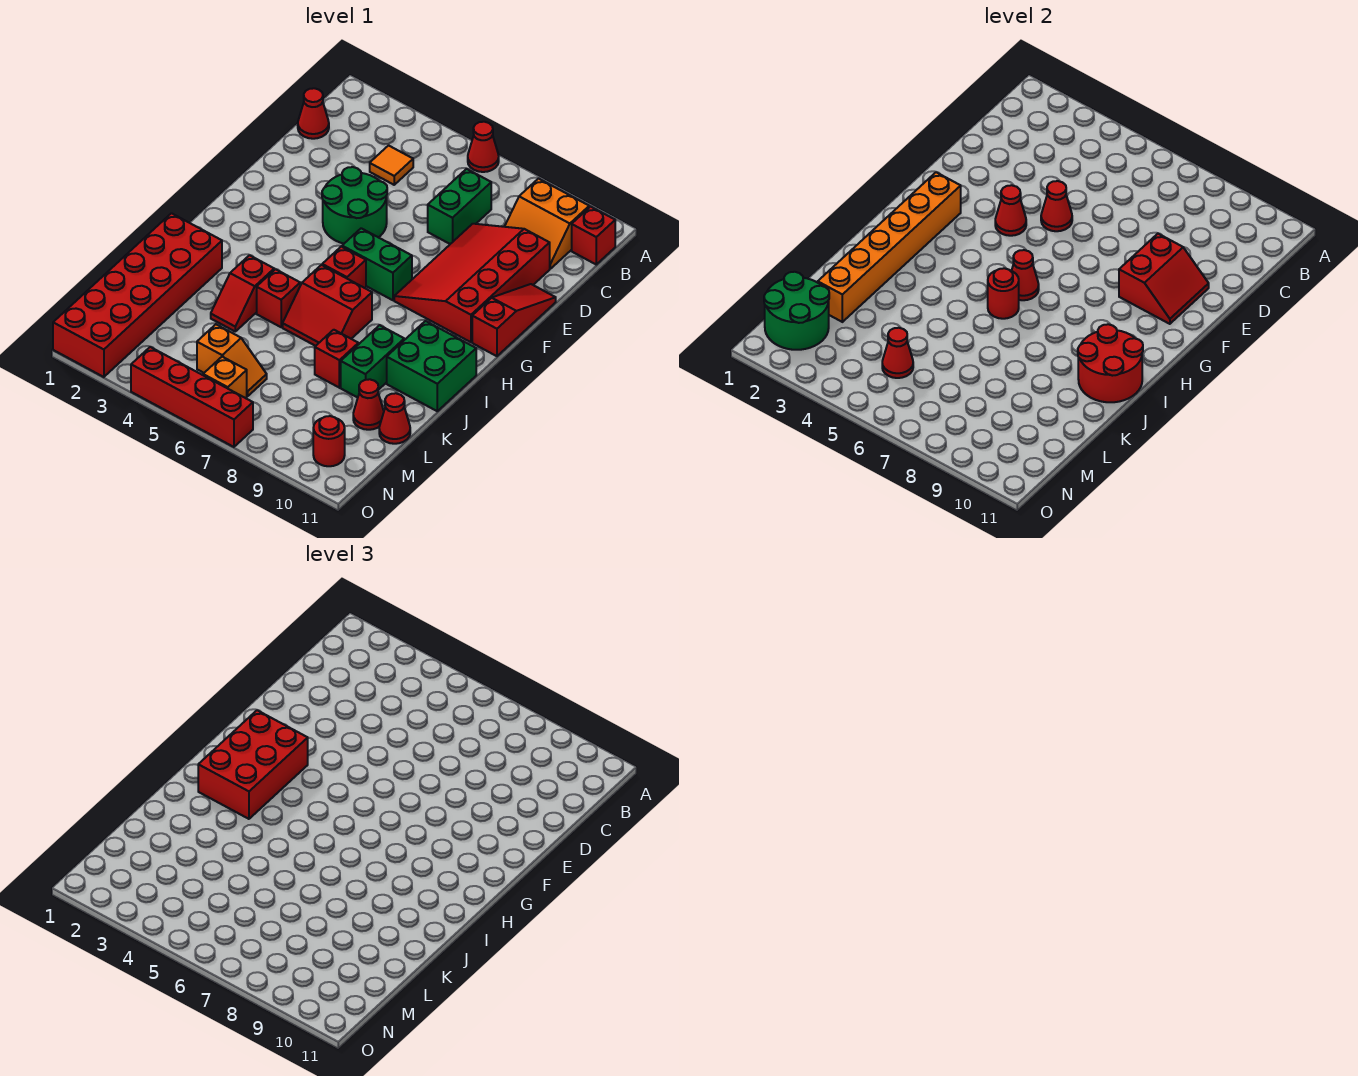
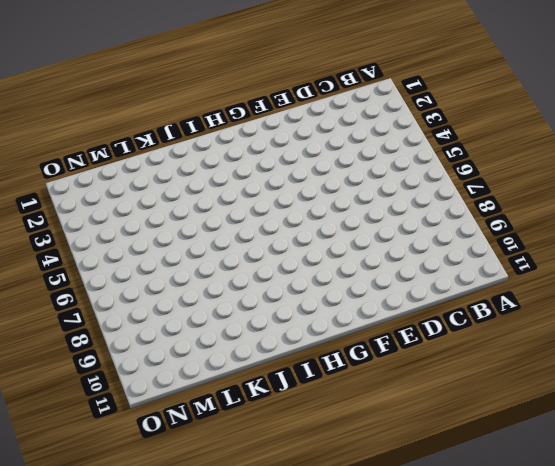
none -> red cone A6 level 1
none -> orange slope B9:C10 level 1 top B
none -> red brick B11 level 1
none -> red cone C1 level 1

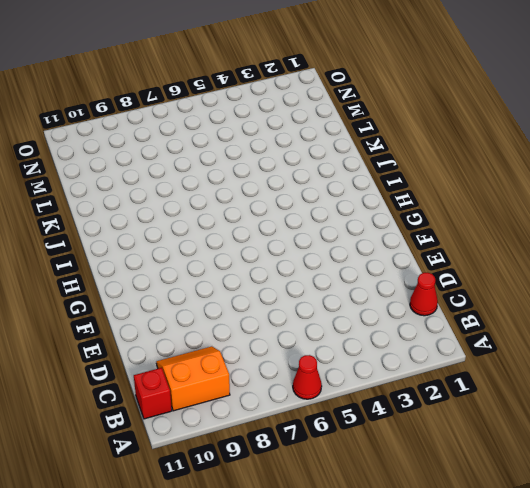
none -> orange tile C4 level 1
none -> green brick C7:D7 level 1
none -> red slope D8:G10 level 1 top 10
none -> green round brick E4:F5 level 1

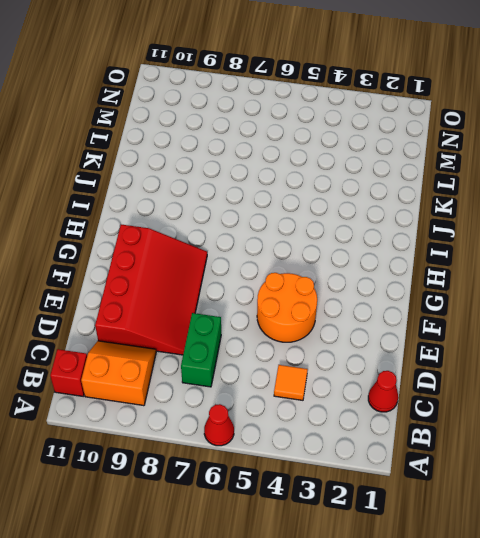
orange round brick E4:F5 level 1 -> green round brick E4:F5 level 1
none -> red slope E11:G11 level 1 top G
none -> green brick G6:G7 level 1
none -> red brick H6 level 1
none -> red slope I6:J7 level 1 top I

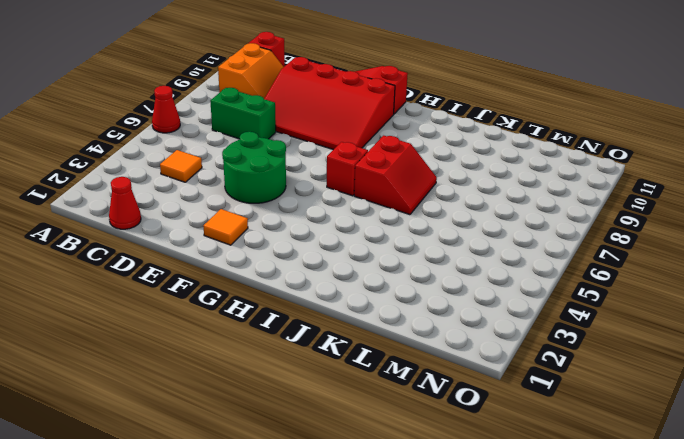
orange tile F2 level 1 -> none
none -> green brick G6:G7 level 1
none -> green brick I10:J11 level 1
none -> red brick J1:O2 level 1
none -> red slope J4:K4 level 1 top J

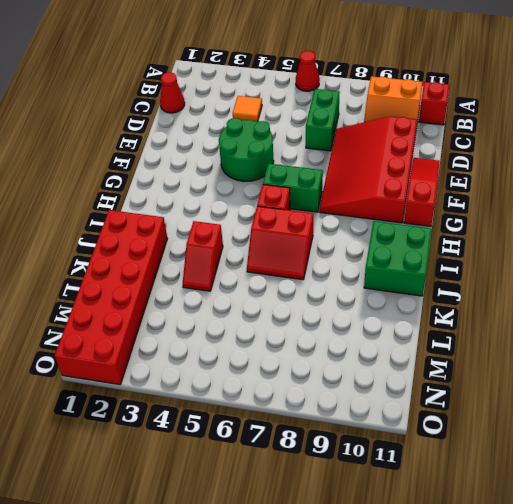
none -> red brick J5 level 1
none -> green brick J9:K9 level 1
none -> red brick K8 level 1
none -> red cone L10 level 1

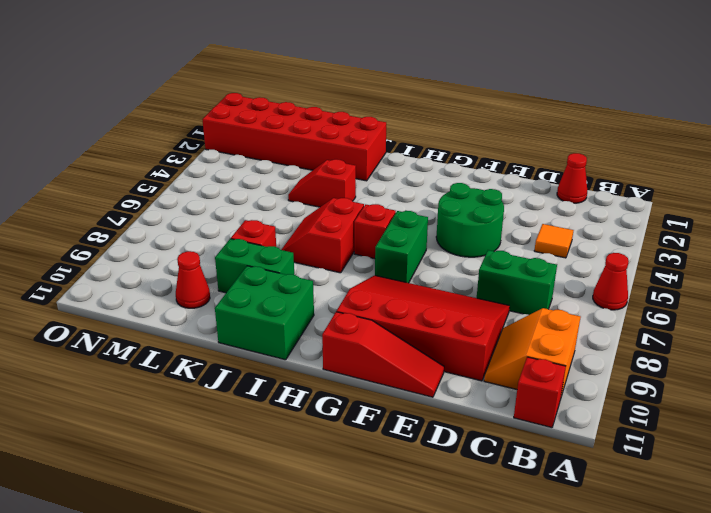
none -> red brick J5 level 1
none -> red cone L11 level 1
none -> orange slope M5:M6 level 1 top 5
none -> orange brick N6 level 1

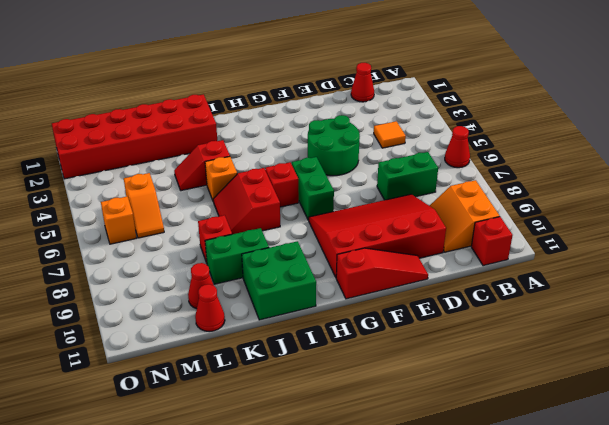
orange brick J5 level 1 -> red brick J5 level 1
none -> red round brick N10 level 1
none -> red brick O4:O7 level 1
none -> red cone E5 level 2
none -> red slope E9:F10 level 2 top 9

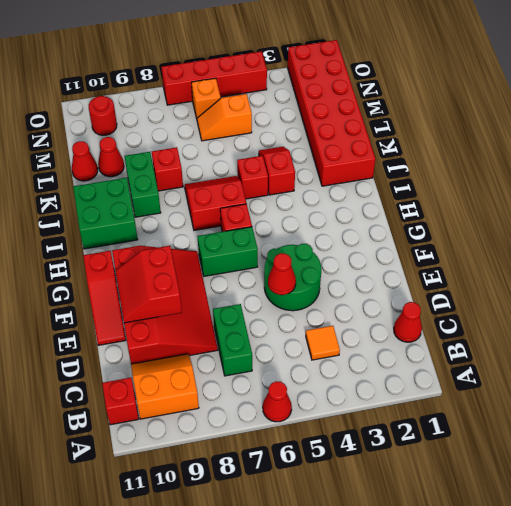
none -> red cone F4 level 2
none -> orange brick G2:L2 level 2
none -> red cone H6 level 2
none -> red round brick I6 level 2

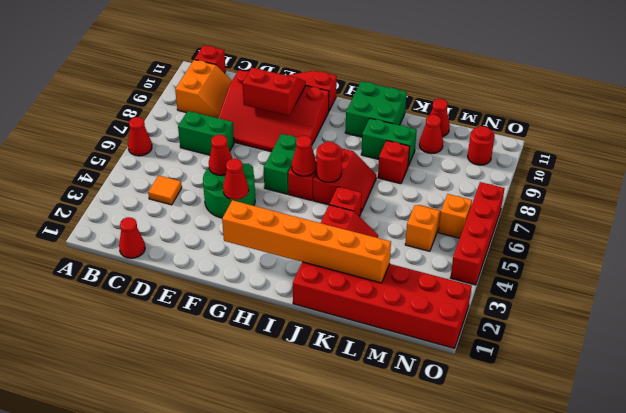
none -> red round brick I10:J11 level 2
none -> green round brick M1:N2 level 2
none -> red cone M5 level 2
none -> red brick G2:I3 level 3

